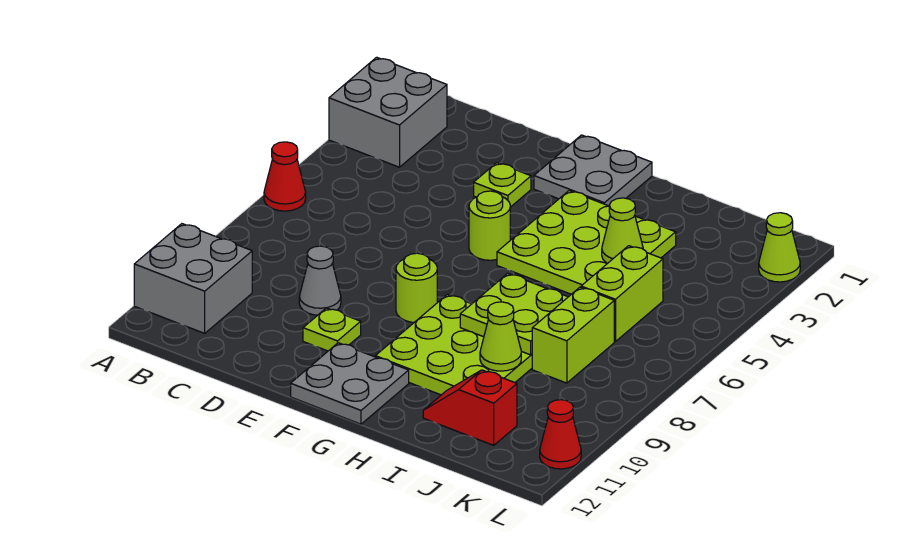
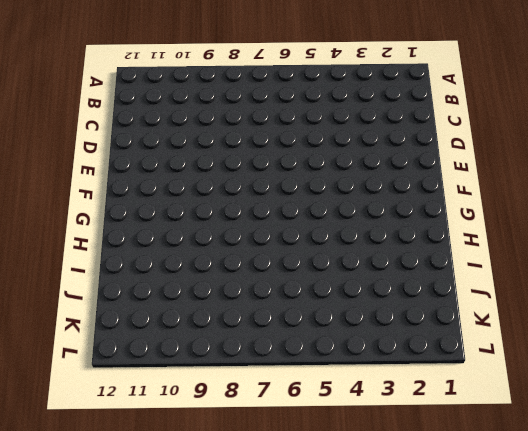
none -> grey brick A2:B3 level 1
none -> red cone A6 level 1
none -> grey brick A10:B11 level 1

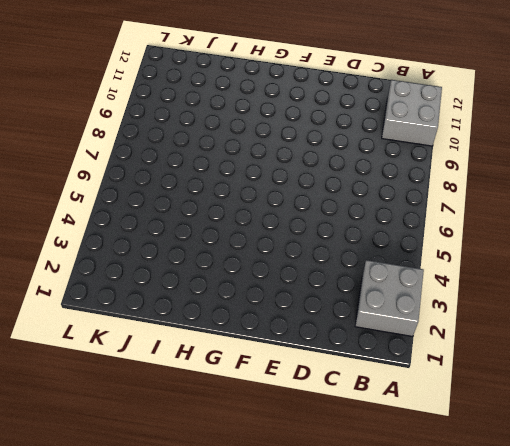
none -> red cone A6 level 1
none -> grey cone D9 level 1
none -> lime plate E3 level 1

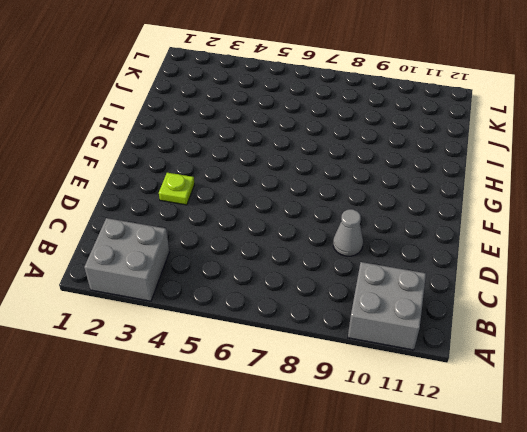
none -> red cone A6 level 1
none -> lime plate E10 level 1
none -> grey plate F1:G2 level 1

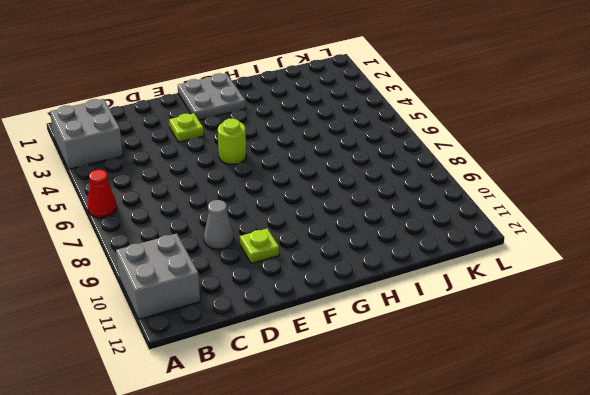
none -> lime round brick F8 level 1
none -> grey plate F11:G12 level 1
none -> lime plate G3:I5 level 1

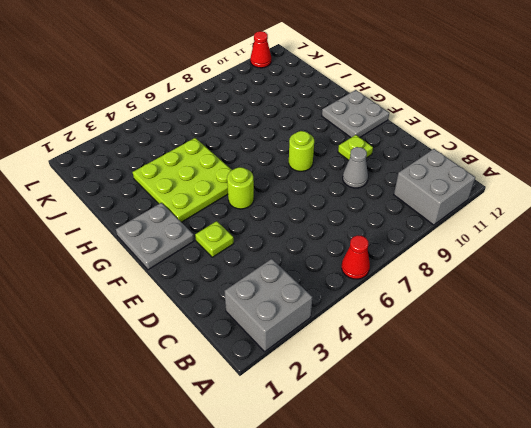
none -> lime plate G8:I10 level 1
none -> red slope I11:J11 level 1 top J
none -> lime brick J5:J6 level 1

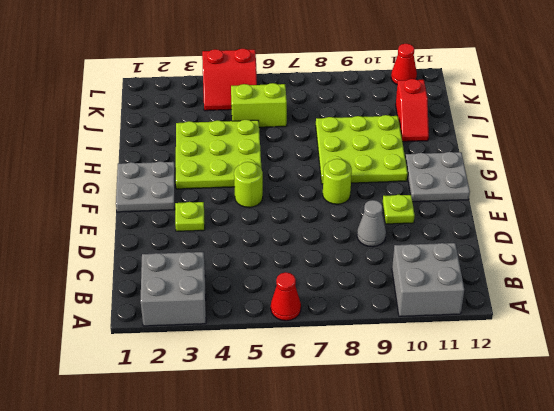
red slope K4:L5 level 1 top L -> none
none -> lime brick J7:J8 level 1
none -> lime cone L2 level 1
none -> lime plate H7:I8 level 2

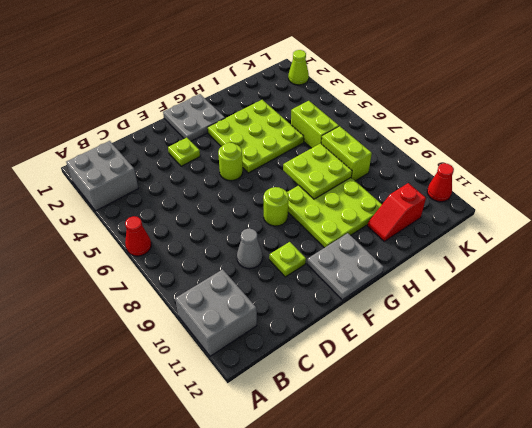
none -> lime cone I4 level 2
none -> lime cone I9 level 2

